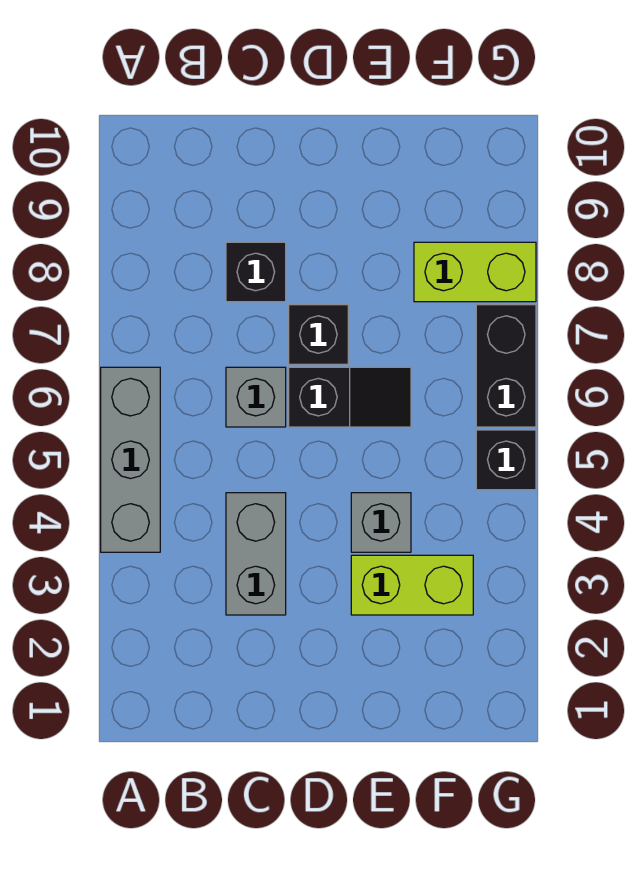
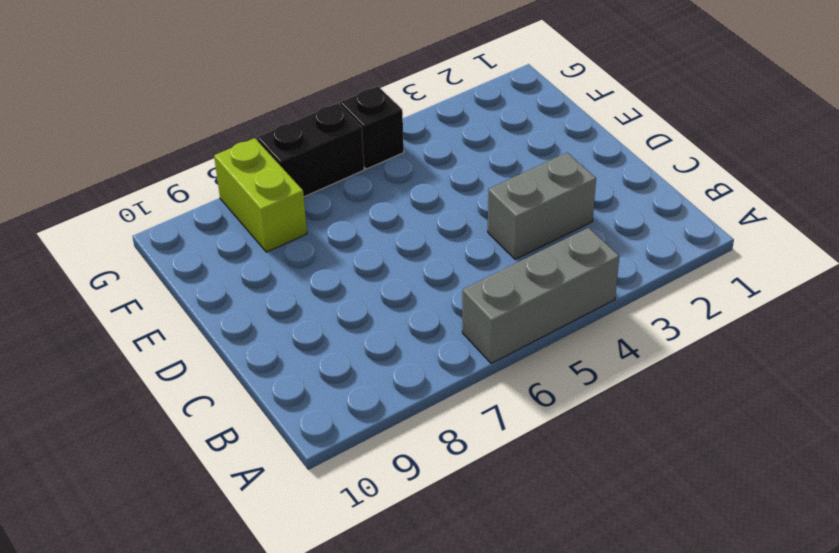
none -> grey brick C6 level 1
none -> black brick C8 level 1

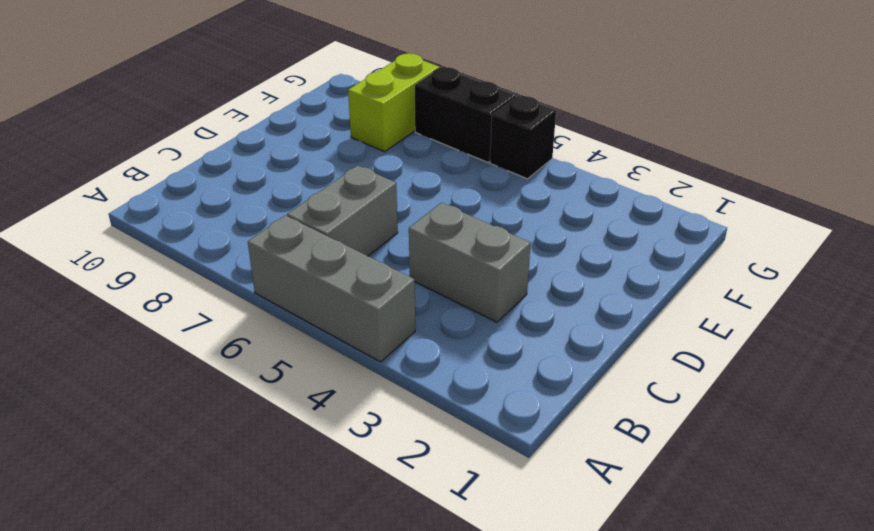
grey brick B6:C6 level 1 -> grey brick C6 level 1
none -> black brick C8 level 1
none -> black slope D6:E6 level 1 top D

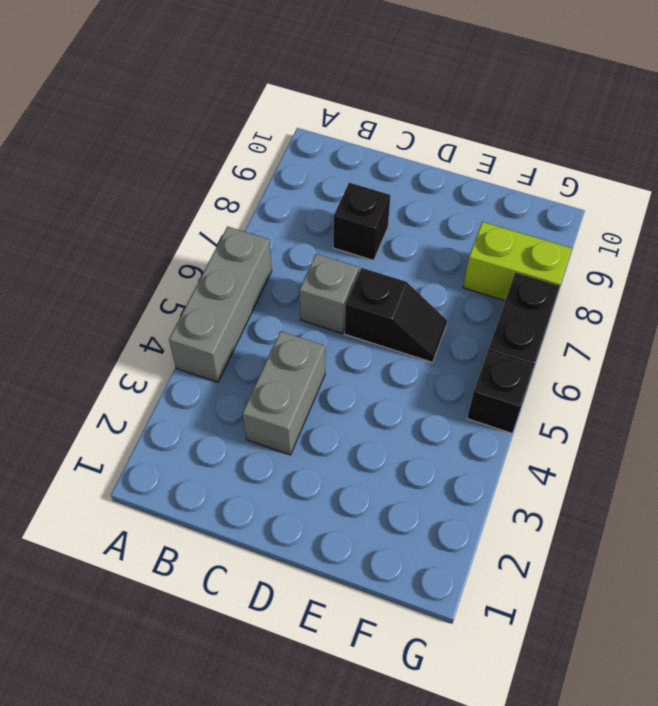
none -> black brick D7 level 1
none -> lime brick E3:F3 level 1

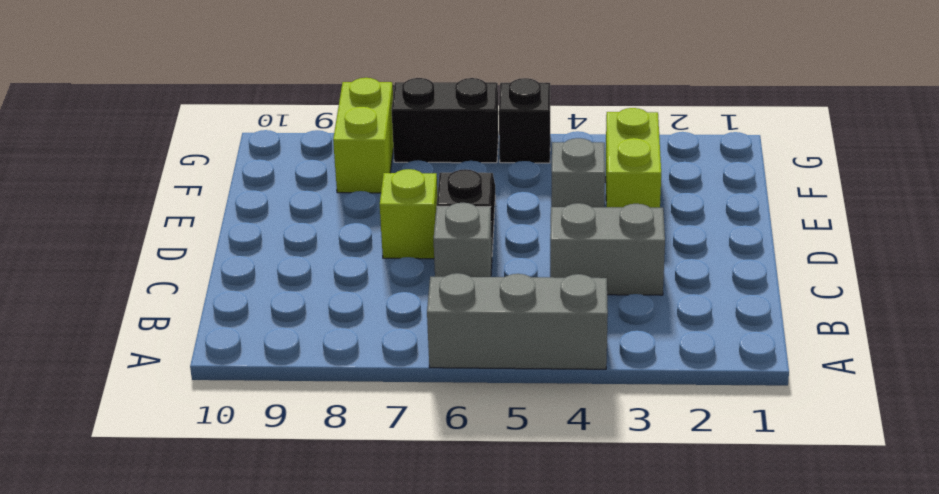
lime brick D7 level 1 -> black brick D7 level 1
none -> black brick C8 level 1

